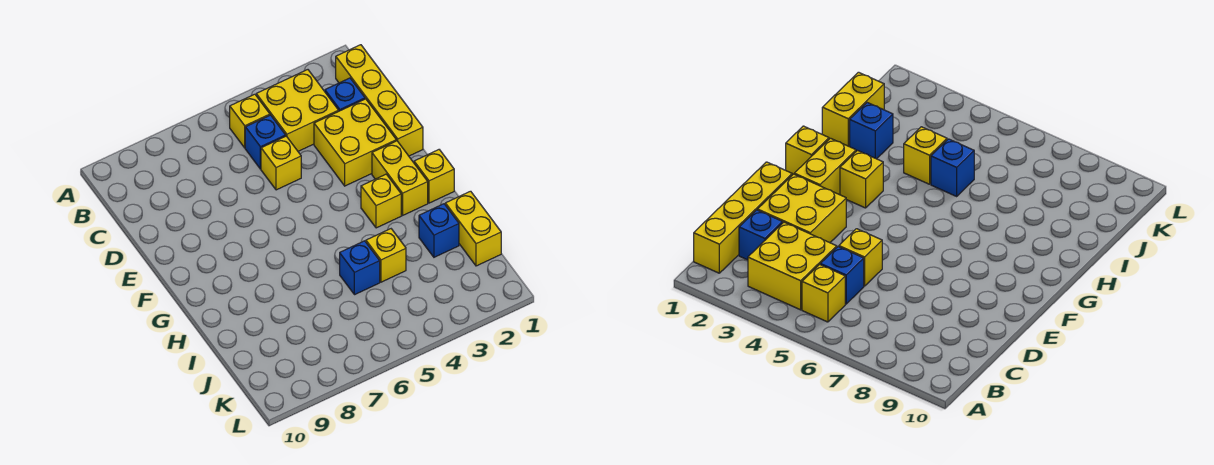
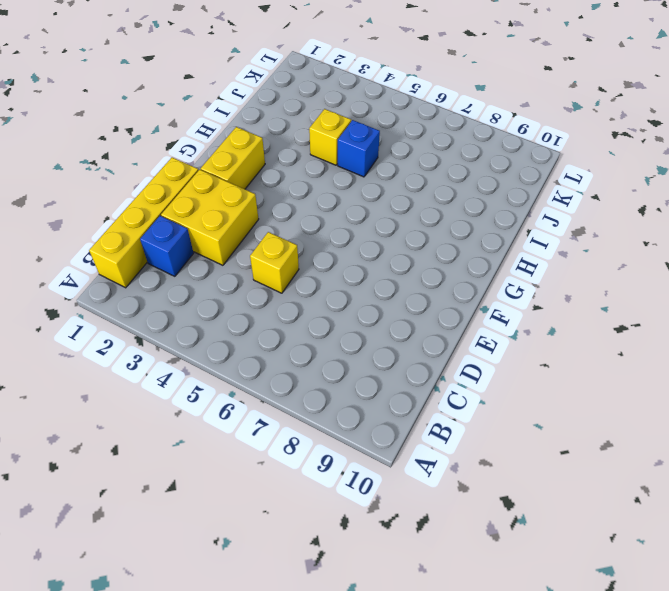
none -> yellow brick B3:C4 level 1
none -> yellow brick B5 level 1
none -> blue brick C5 level 1

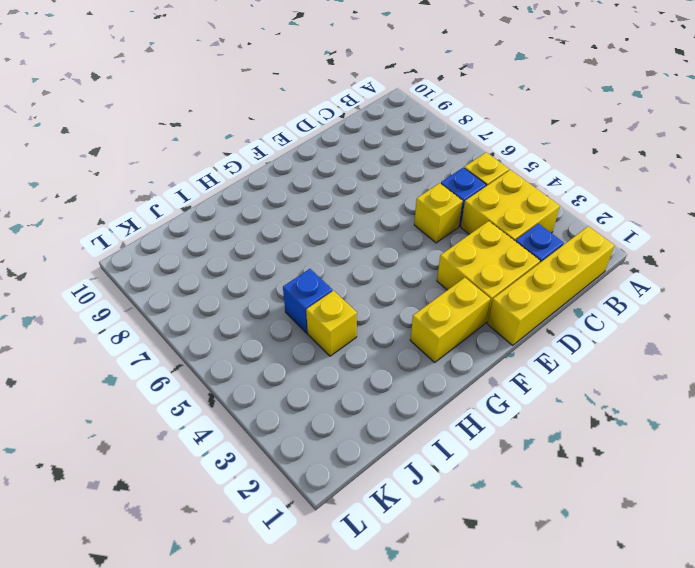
none -> yellow brick G1 level 1
none -> yellow brick G3 level 1
none -> yellow brick I1:J1 level 1

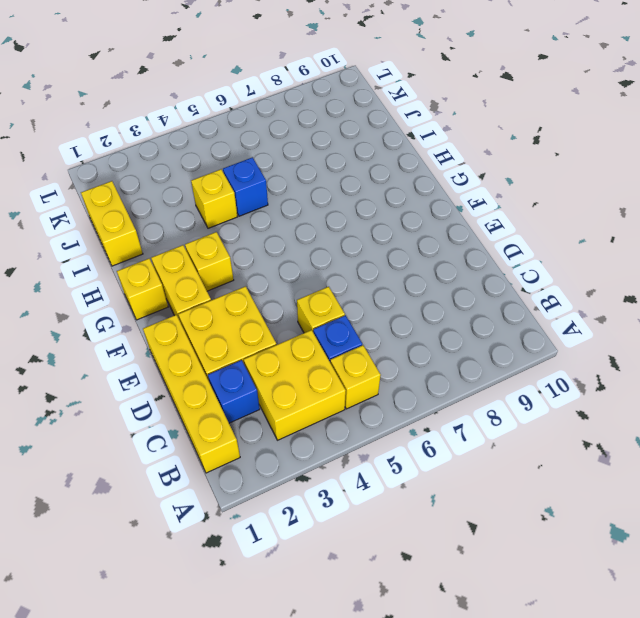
none -> blue brick I2 level 1

